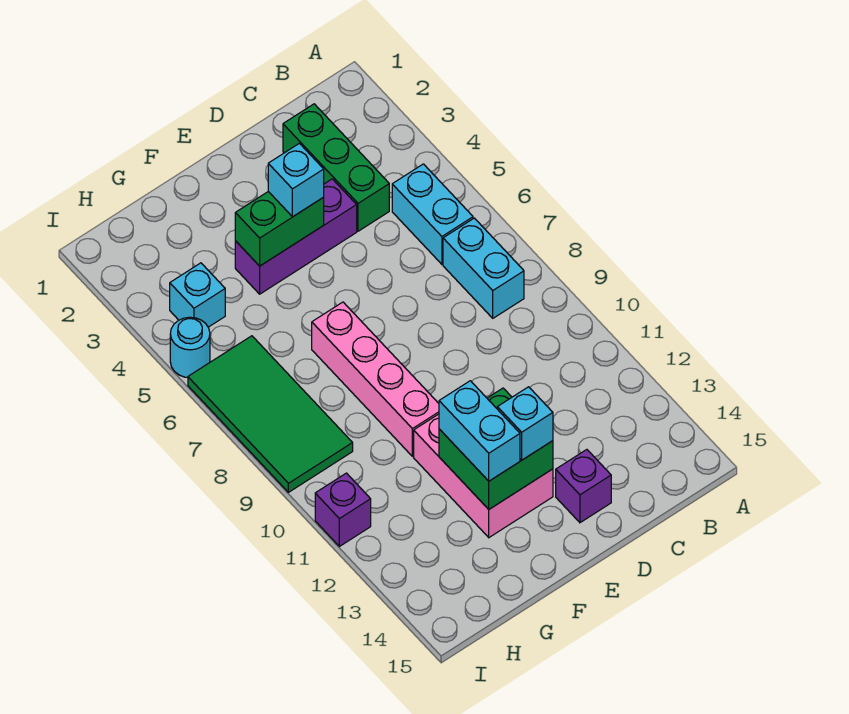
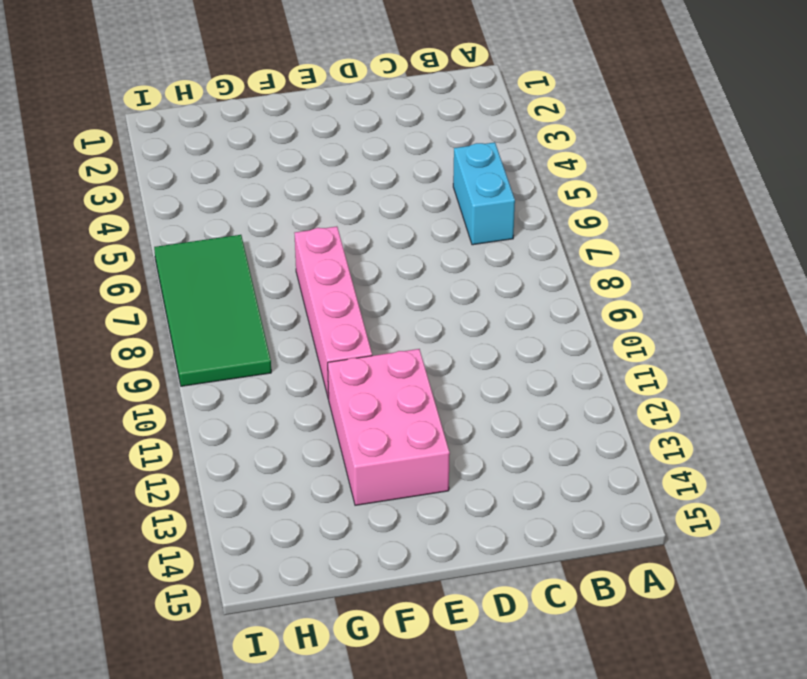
none -> cyan brick B7:B8 level 1
none -> green brick C2:C4 level 1
none -> purple brick D4:F4 level 1

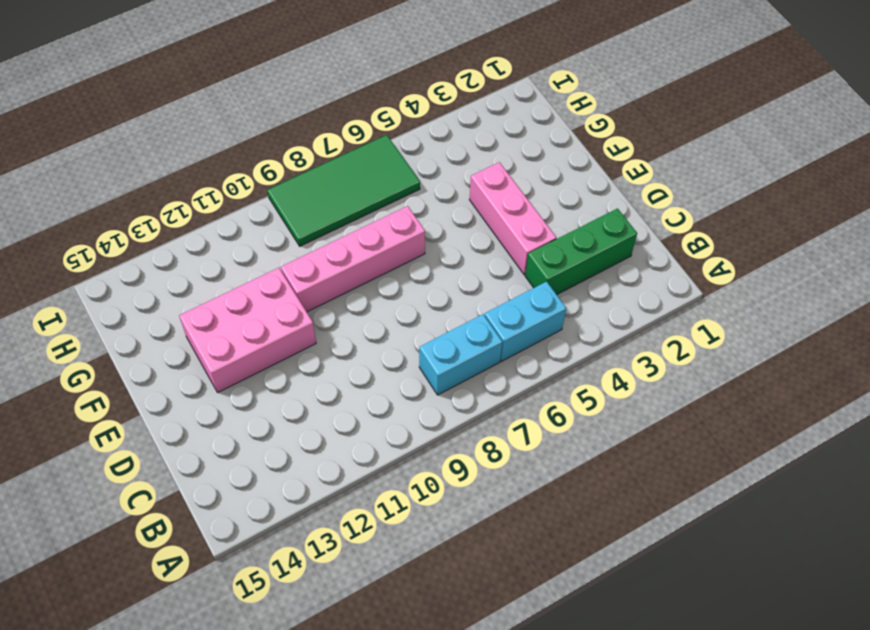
pink brick D4:F4 level 1 -> purple brick D4:F4 level 1
none -> purple brick D14 level 1
none -> cyan brick H4 level 1
none -> cyan round brick I5 level 1

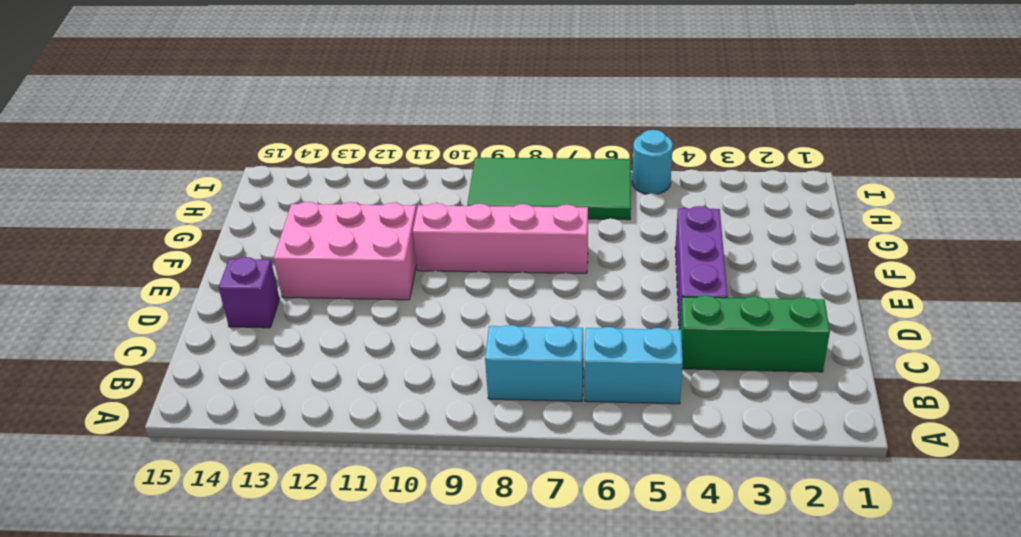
none -> cyan brick H4 level 1
none -> purple brick I11 level 1
none -> green brick E4:F4 level 2

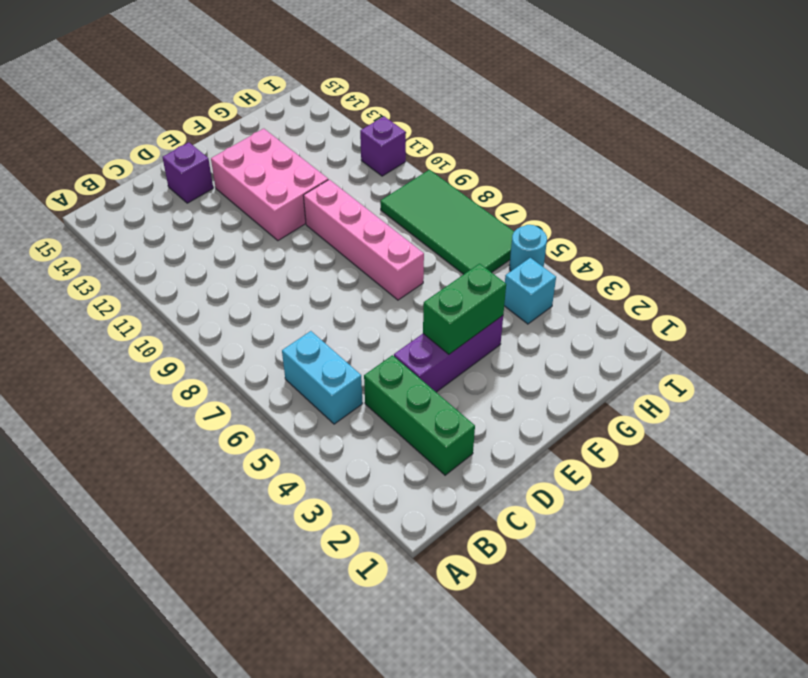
none -> cyan brick B7:B8 level 1
none -> green brick E12:F13 level 2
none -> cyan brick E4 level 3

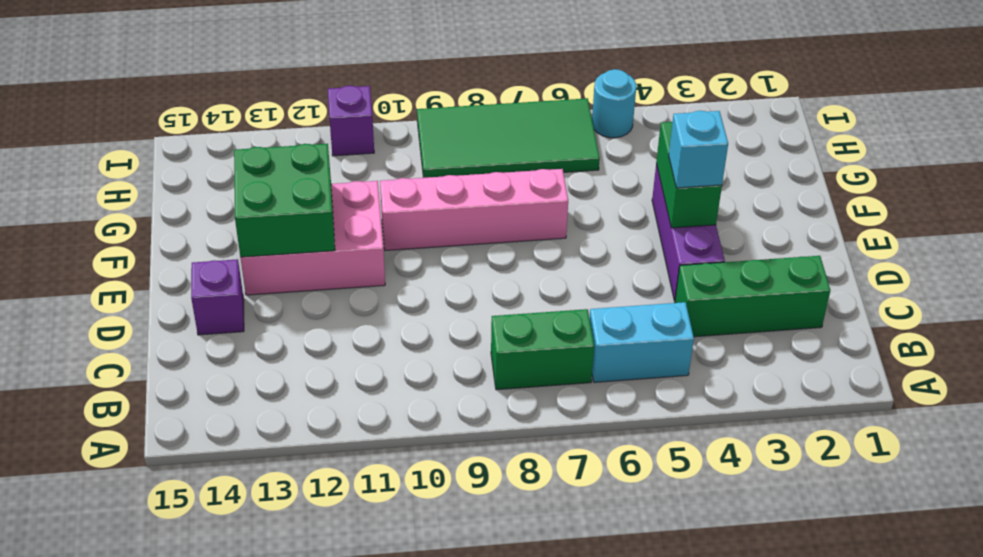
green brick B7:B8 level 1 -> cyan brick B7:B8 level 1
none -> cyan brick H4 level 1
none -> cyan brick E13 level 3
none -> cyan brick F12:F13 level 3

